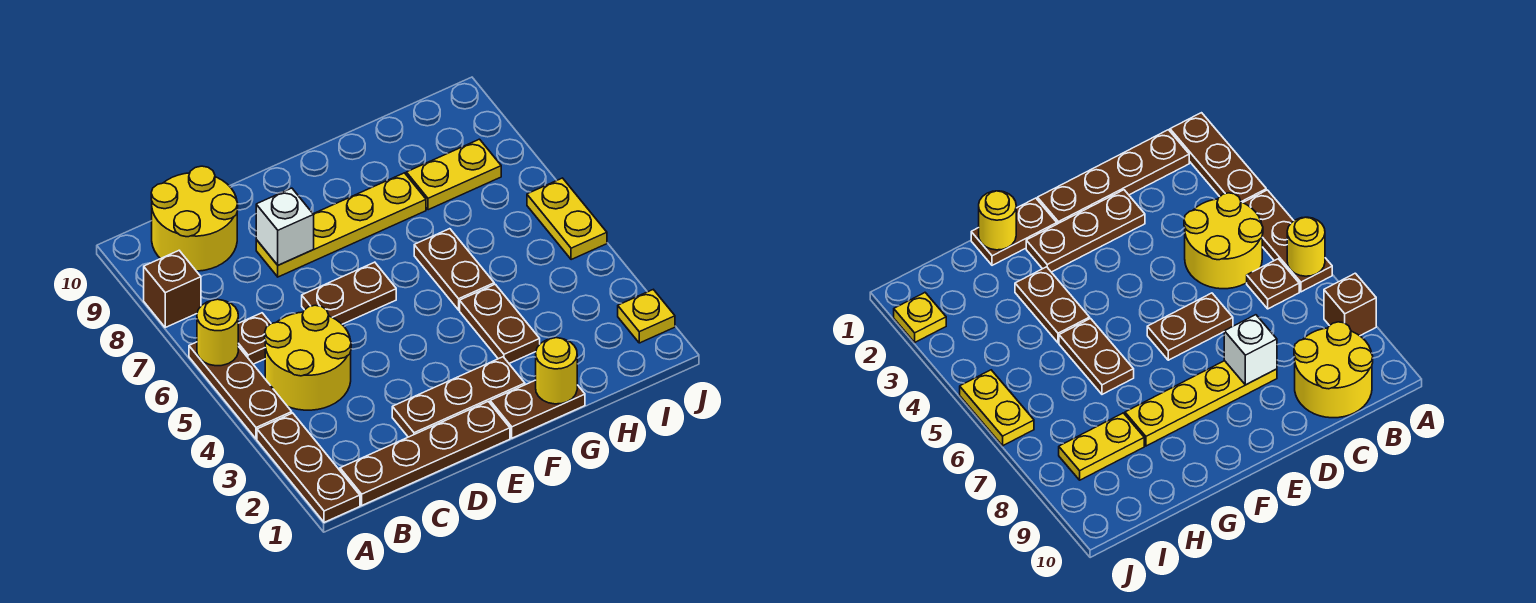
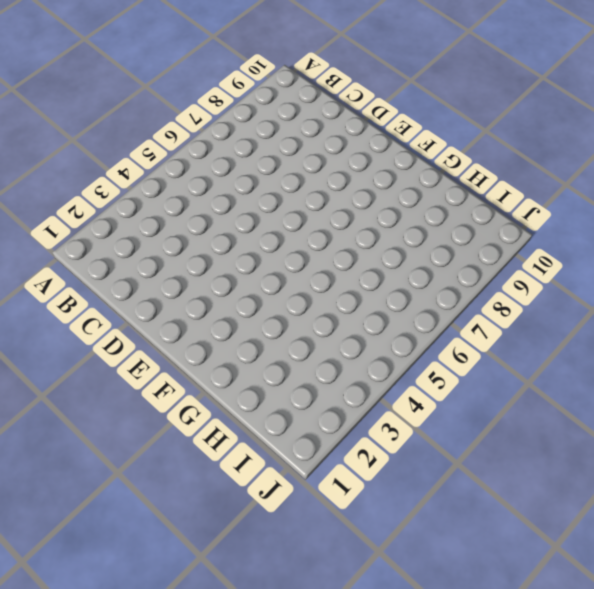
none -> brown plate A1:A3 level 1
none -> brown plate A4:A6 level 1
none -> brown brick A8 level 1

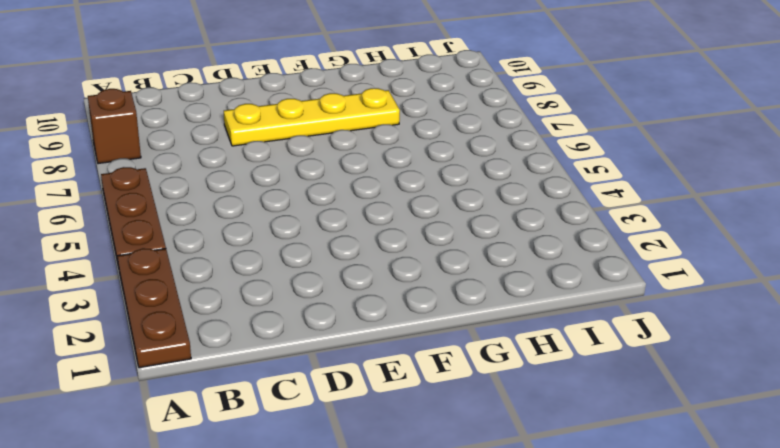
none -> brown plate B1:E1 level 1
none -> yellow round brick B4:C5 level 1
none -> brown plate B6 level 1

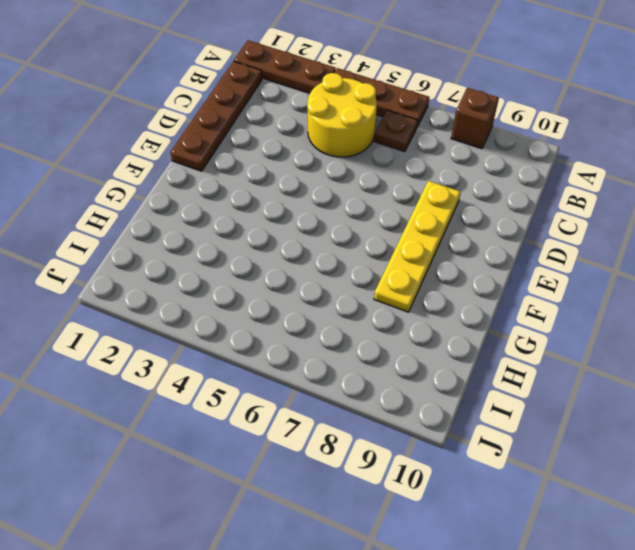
none -> yellow round brick B9:C10 level 1
none -> brown plate D2:F2 level 1
none -> brown plate D6:E6 level 1

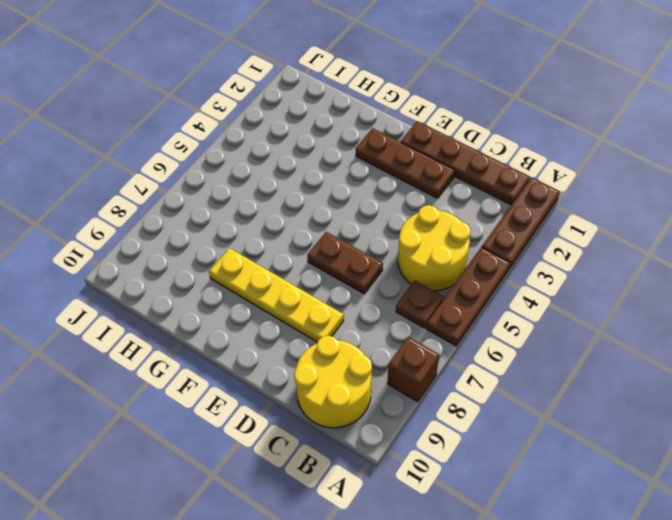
none -> brown plate F1:G1 level 1
none -> brown plate G3:G4 level 1
none -> brown plate G5:G6 level 1

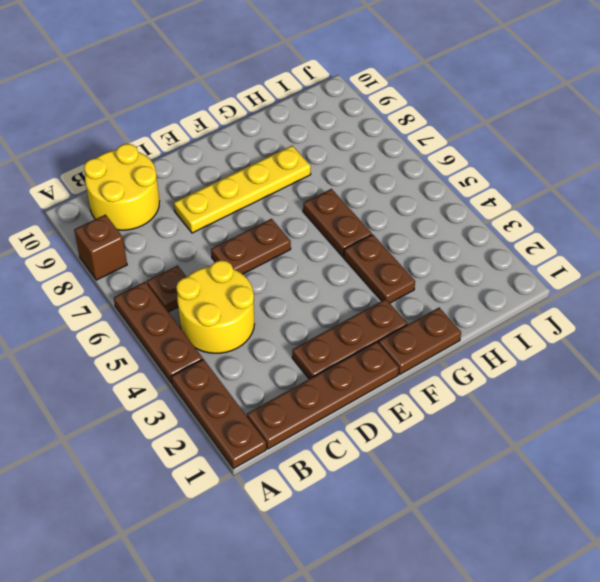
none -> yellow plate H8:I8 level 1
none -> yellow plate J2 level 1
none -> yellow plate J5:J6 level 1

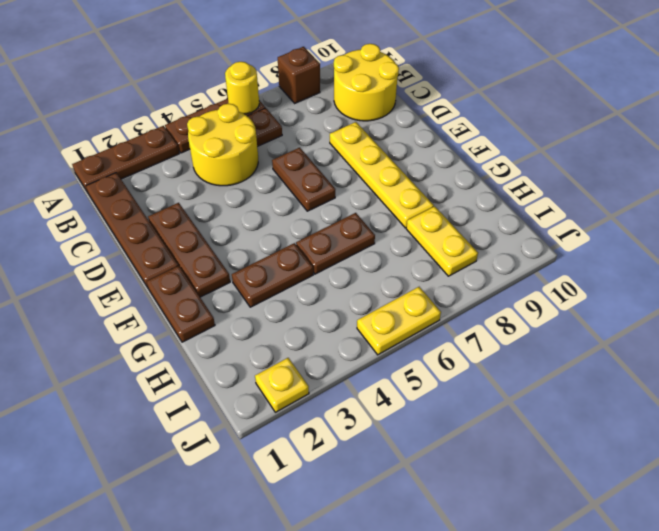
none -> white brick D8 level 2
none -> yellow round brick G1 level 2

